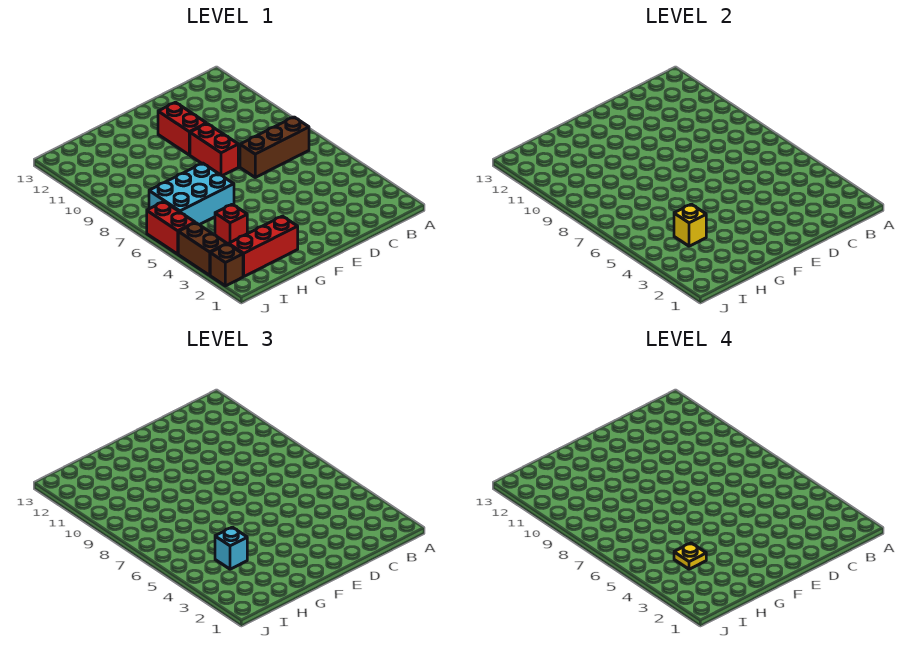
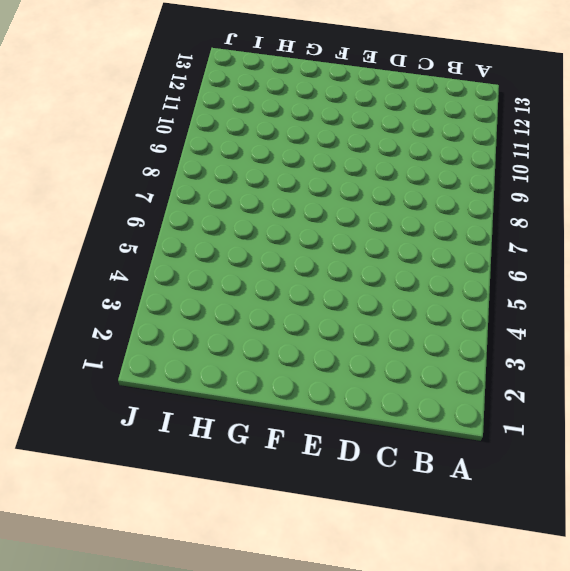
none -> brown brick B7:D7 level 1
none -> red brick E8:E9 level 1
none -> red brick E10:E11 level 1

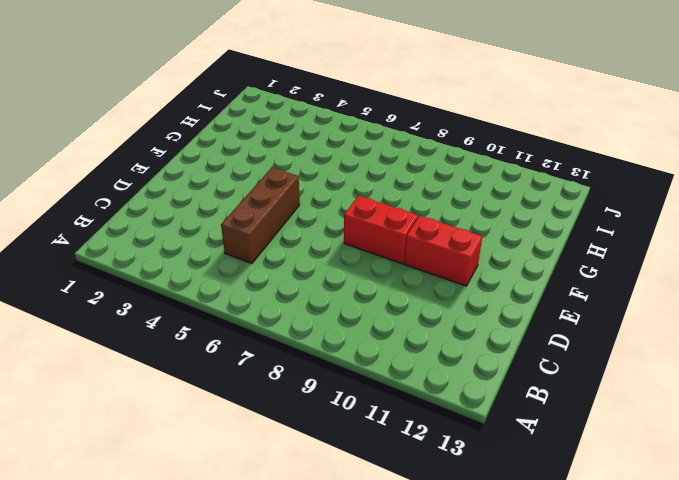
brown brick C5:E5 level 1 -> brown brick B7:D7 level 1
none -> red brick G2:I2 level 1
none -> cyan brick G6:I7 level 1
none -> red brick H4 level 1

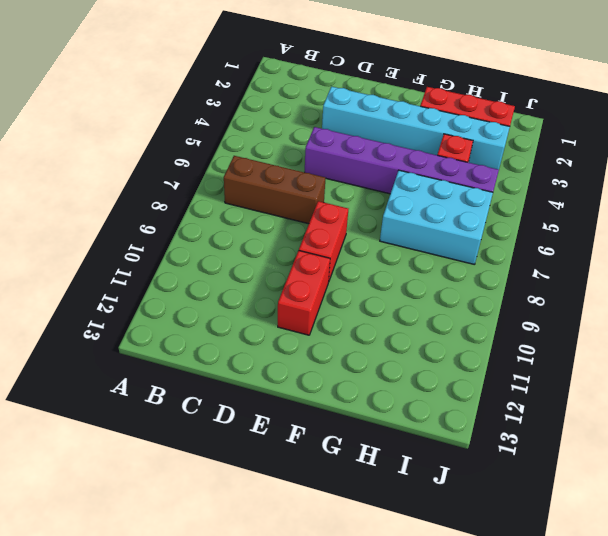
cyan brick D3:I3 level 1 -> none
purple brick D5:I5 level 1 -> none
none -> brown brick J2 level 1
none -> brown brick J3:J4 level 1
none -> red brick J5:J6 level 1

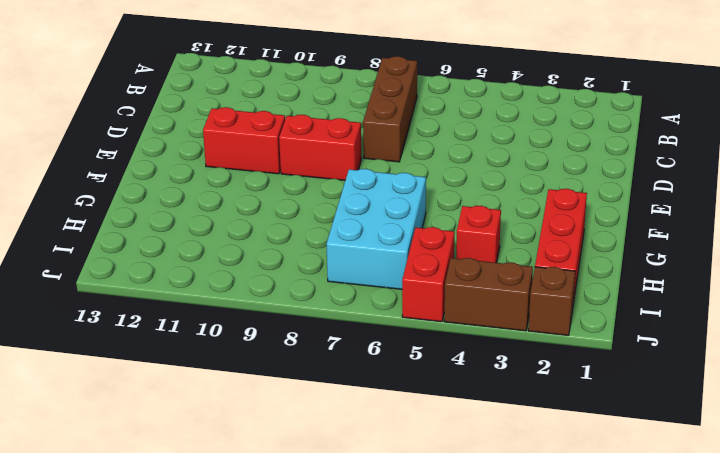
red brick I5:J5 level 1 -> red brick J5:J6 level 1
none -> yellow brick H4 level 2
none -> cyan brick H4 level 3
none -> yellow plate H4 level 4

